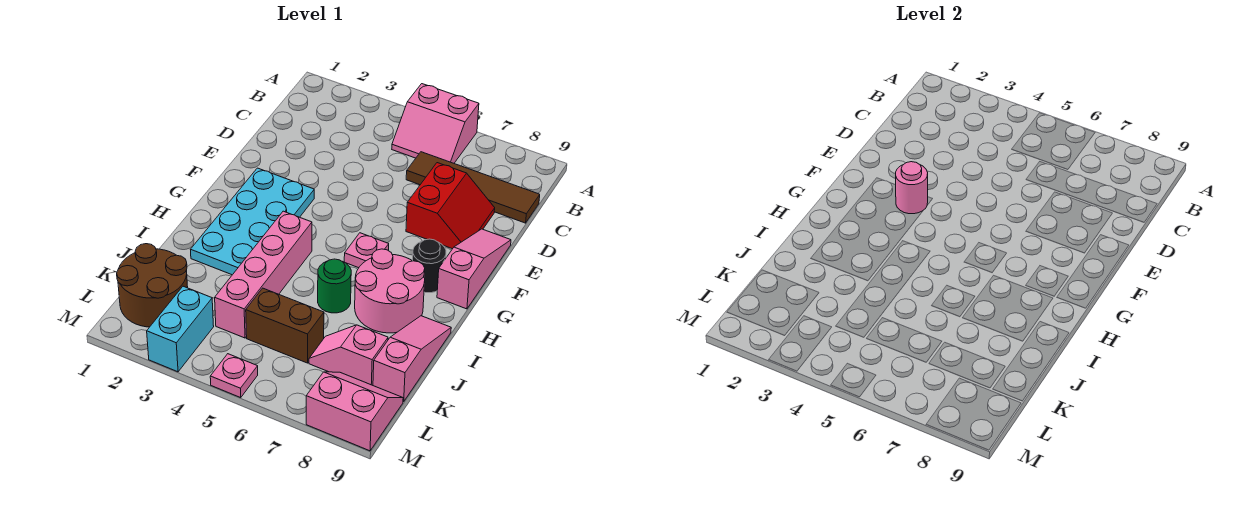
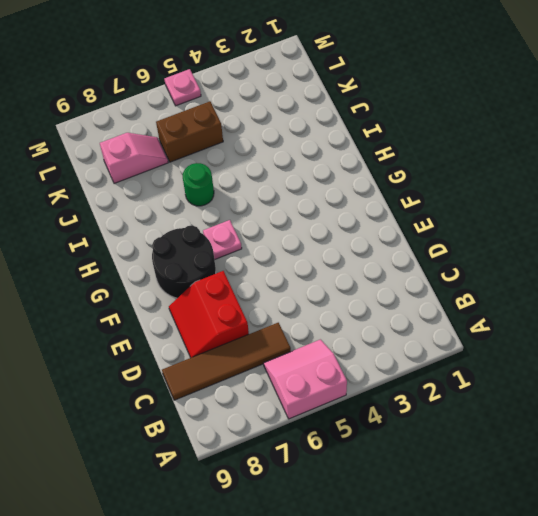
black round brick F7:G8 level 1 -> black round brick G8 level 1
none -> pink slope E9:G9 level 1 top G
none -> cyan plate F2:I3 level 1
none -> pink brick H4:K4 level 1

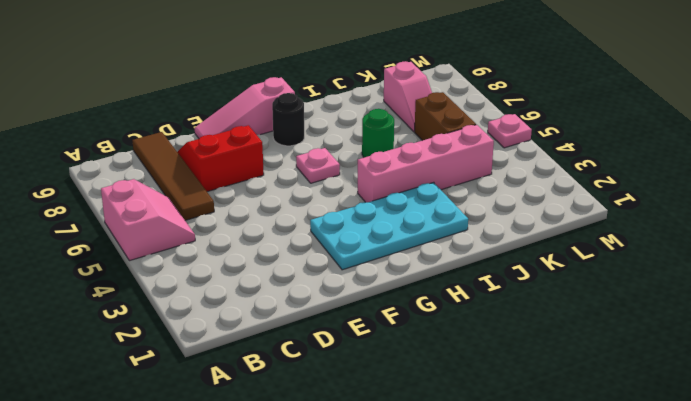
none -> pink round brick H7:I8 level 1
none -> pink slope I9:K9 level 1 top K
none -> brown round brick K1:L2 level 1

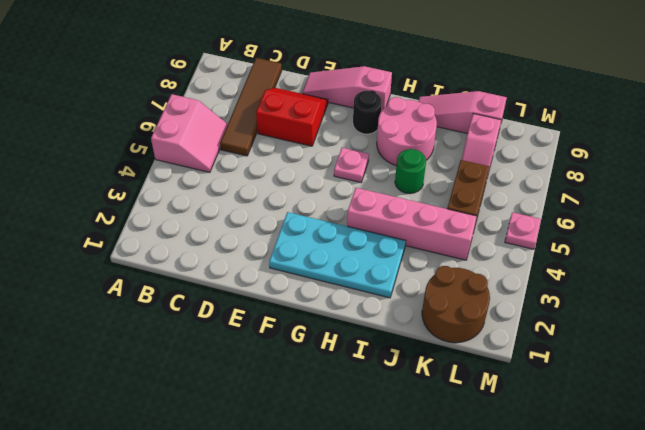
none -> cyan brick L3:M3 level 1
none -> pink slope L8:M9 level 1 top M
none -> pink round brick F3 level 2

